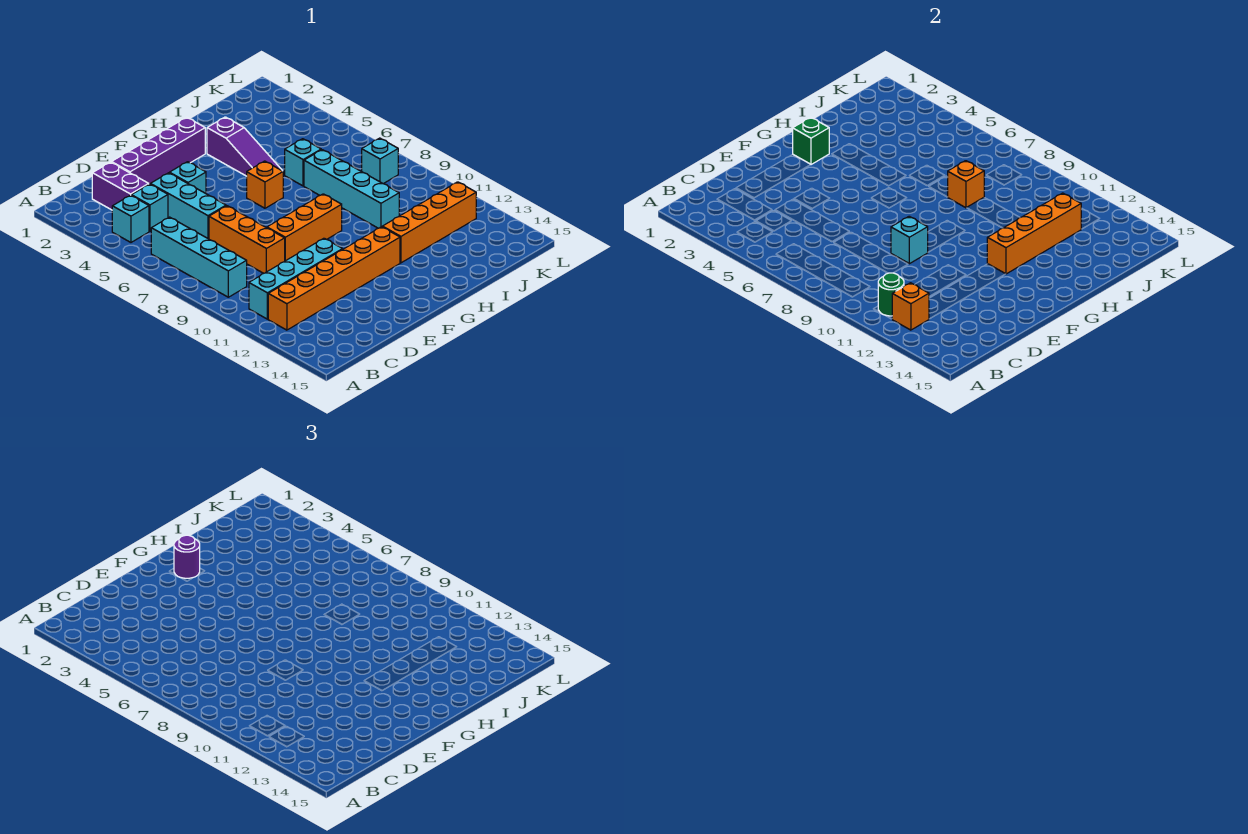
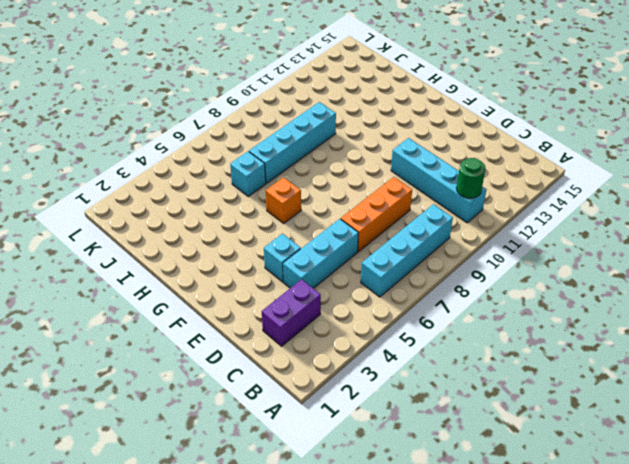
none -> cyan brick B4 level 1
none -> orange brick B12:G12 level 1
none -> cyan brick C4 level 1

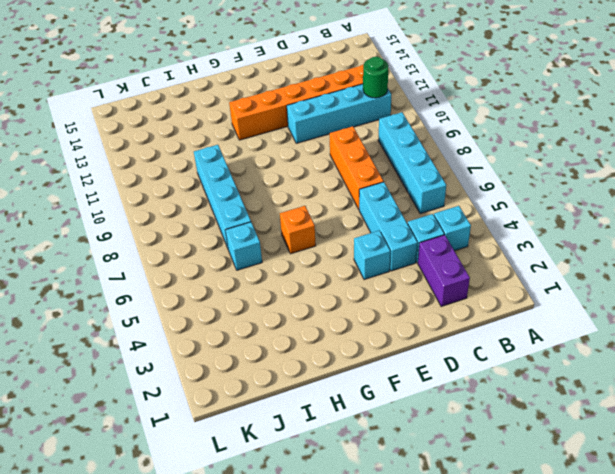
none -> purple brick D2:G2 level 1
none -> orange brick E9:G9 level 1
none -> purple slope H3:H5 level 1 top 3

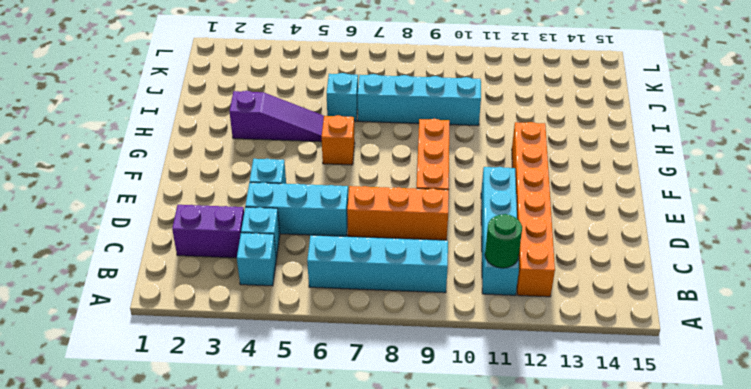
none -> purple brick D2:G2 level 1
none -> orange brick H12:K12 level 1
none -> cyan brick K8 level 1

